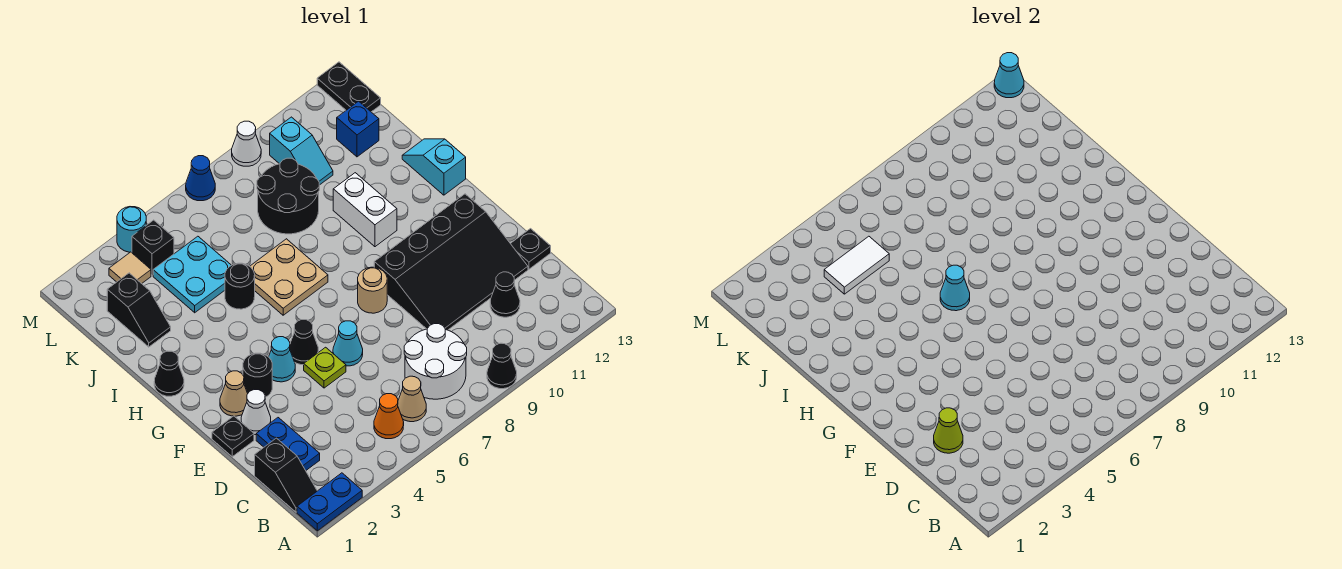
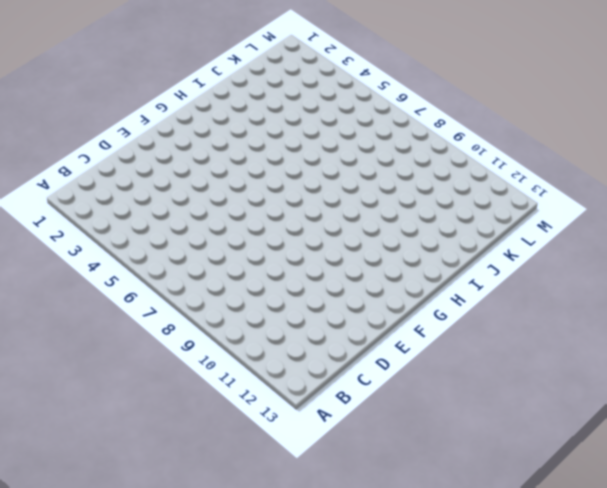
none -> blue plate A1:A2 level 1
none -> black cone A9 level 1
none -> black slope B1:C1 level 1 top C
none -> orange cone B5 level 1

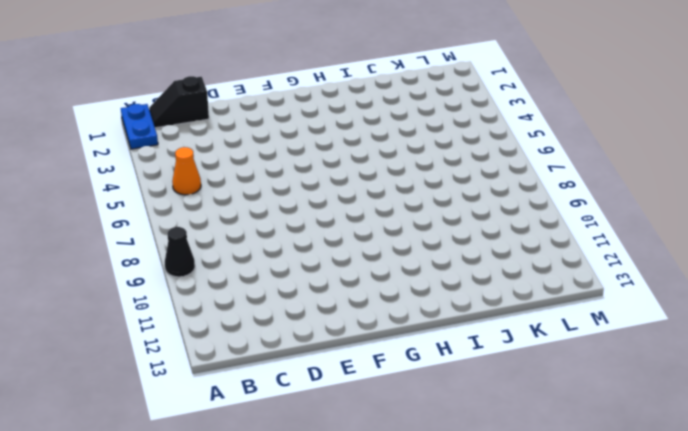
none -> tan cone B6 level 1
none -> white round brick B7:C8 level 1
none -> blue plate C2:D2 level 1
none -> black cone C11 level 1

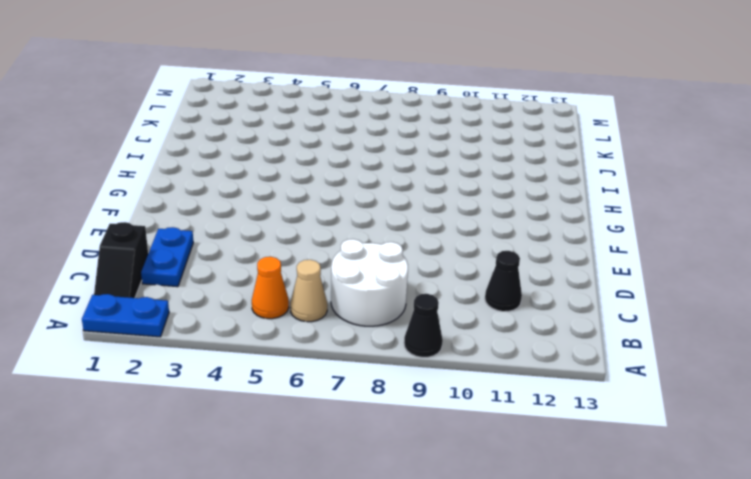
none -> black slope D9:F12 level 1 top F
none -> black plate D13 level 1
none -> black plate E1 level 1
none -> white cone E2 level 1

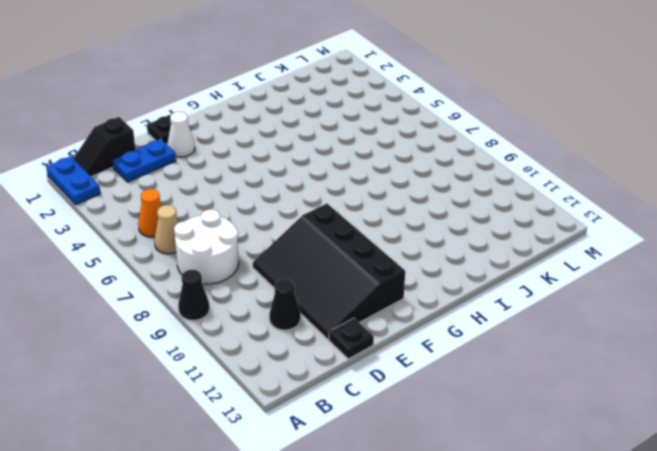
none -> lime plate E5 level 1
none -> cyan cone E6 level 1
none -> tan cone F2 level 1
none -> black round brick F3 level 1

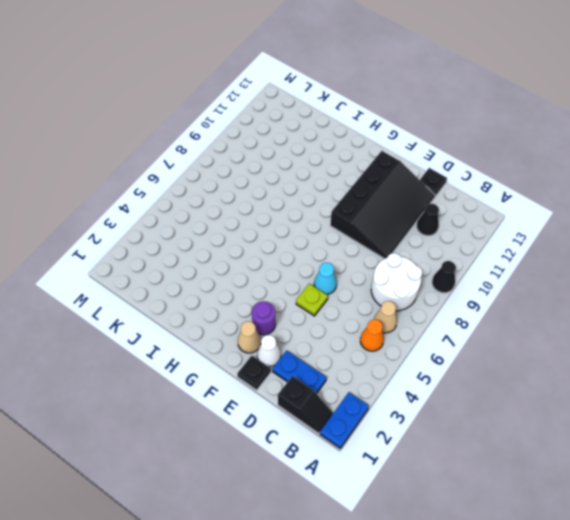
purple round brick F3 level 1 -> black round brick F3 level 1
none -> cyan cone F4 level 1
none -> black cone F5 level 1
none -> tan round brick F8 level 1
none -> black cone H1 level 1

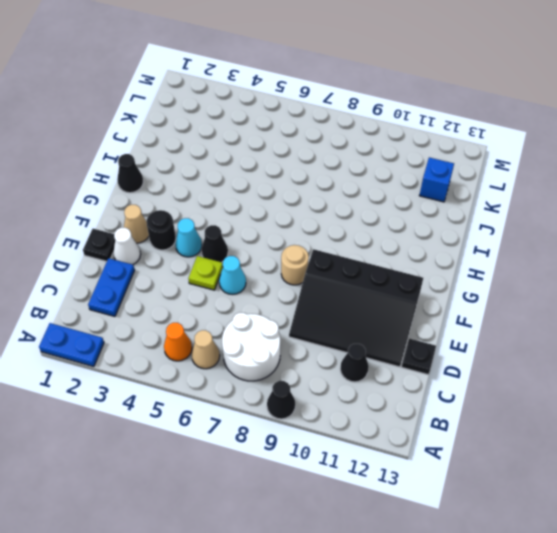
none -> black slope B1:C1 level 1 top C
none -> tan plate H6:I7 level 1
none -> white brick H10:I10 level 1
none -> cyan slope H13:I13 level 1 top H

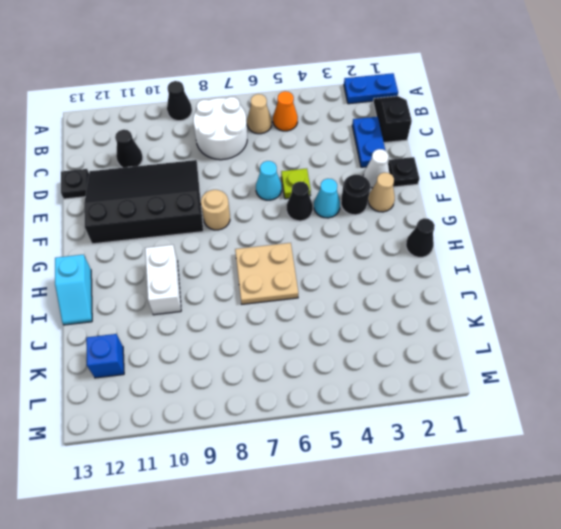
none -> black round brick I5 level 1
none -> black slope J2:K2 level 1 top K
none -> cyan plate J4:K5 level 1
none -> black round brick J8:K9 level 1

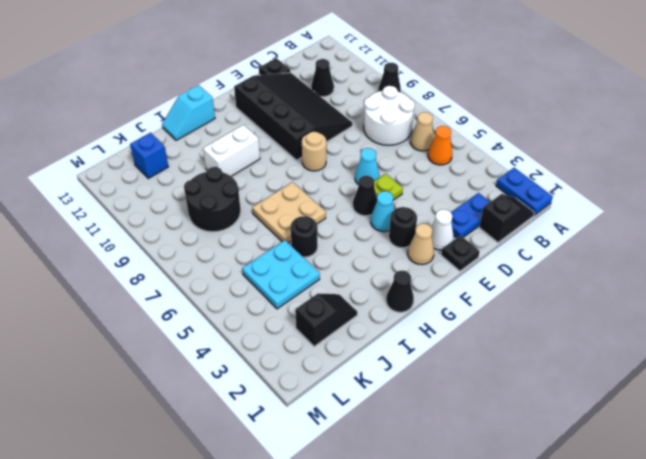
none -> cyan slope K10:L10 level 1 top L
none -> tan tile L3 level 1
none -> black brick L4 level 1
none -> black plate L13:M13 level 1

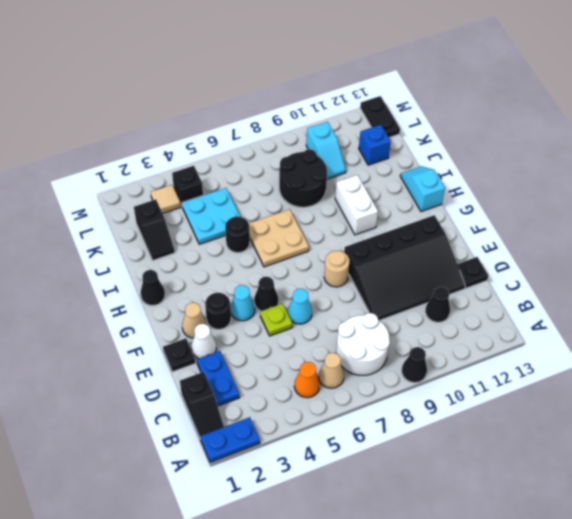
none -> cyan round brick M4 level 1
none -> blue cone M7 level 1
none -> white cone M9 level 1
none -> lime cone D2 level 2

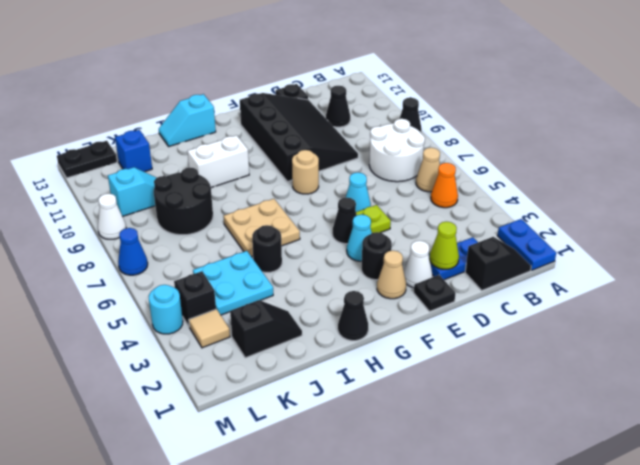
none -> cyan cone H6 level 2
none -> white tile K4:K5 level 2
none -> cyan cone M13 level 2

